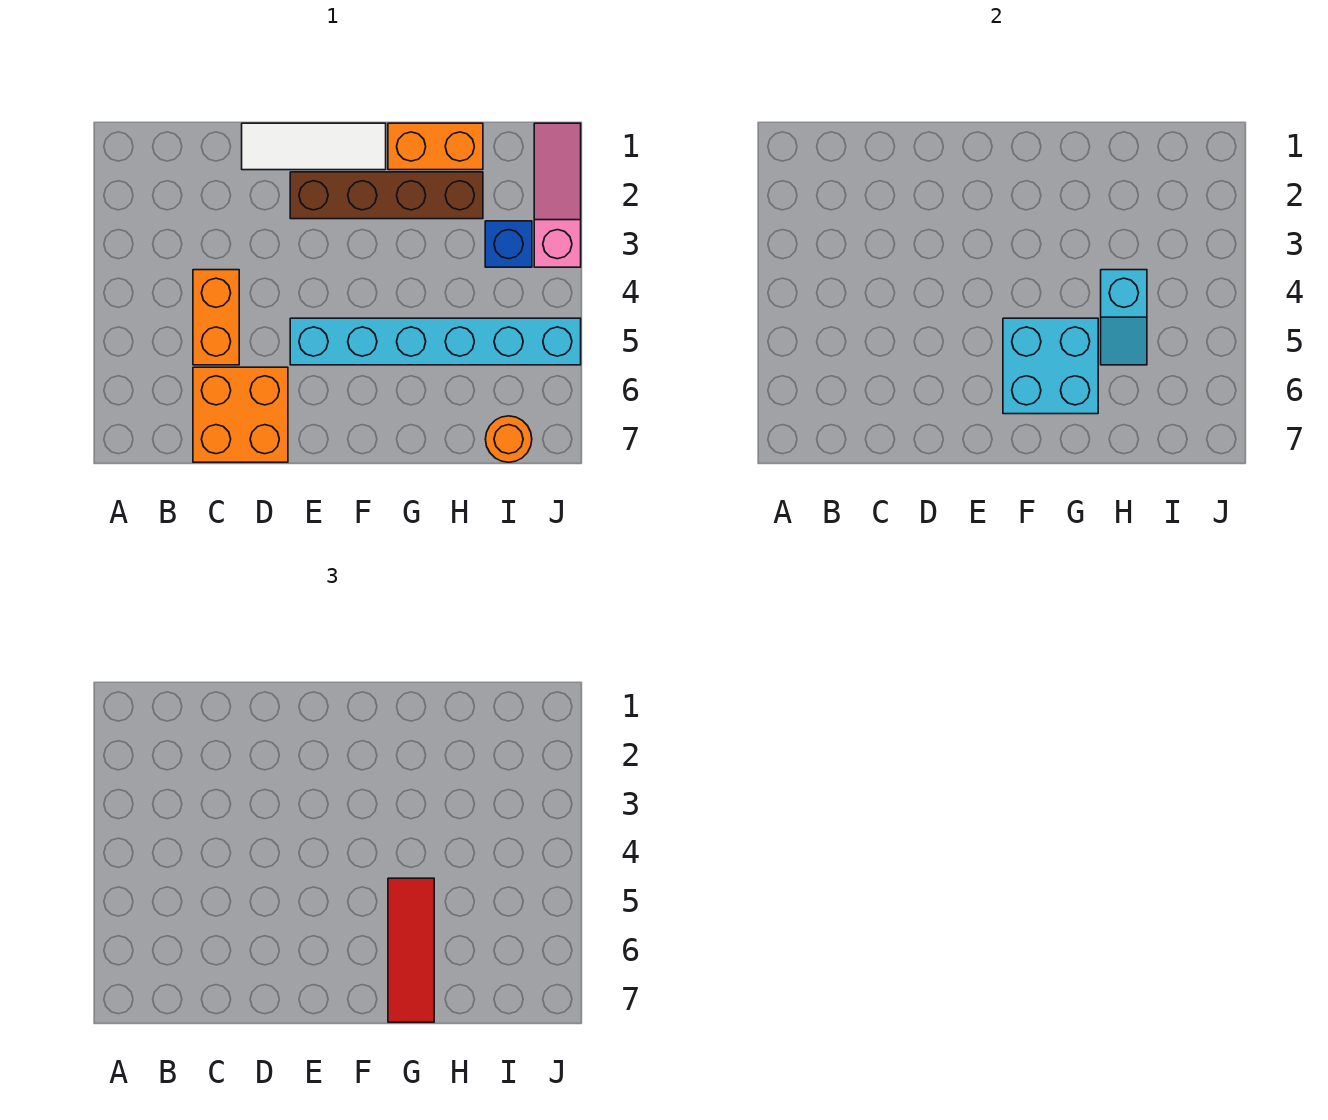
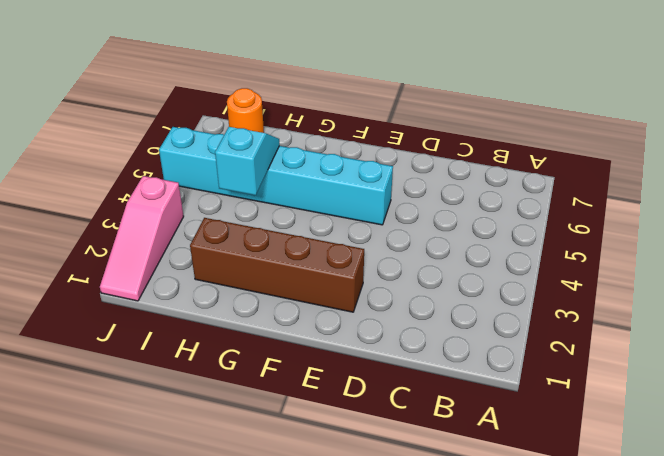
none -> orange brick C4:C5 level 1
none -> orange brick C6:D7 level 1
none -> white tile D1:F1 level 1

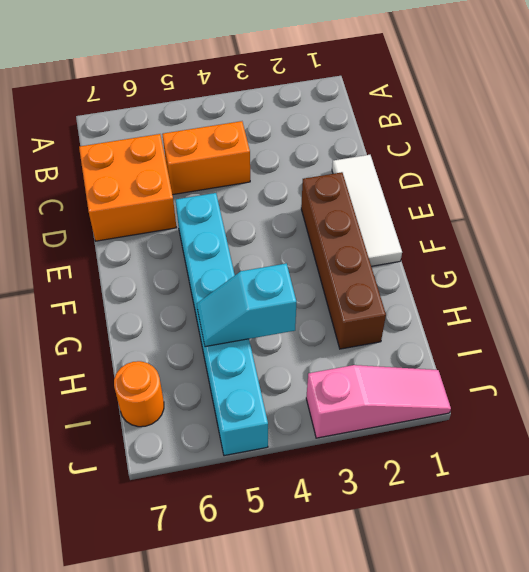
none -> orange brick G1:H1 level 1
none -> blue brick I3 level 1
none -> cyan brick F5:G6 level 2

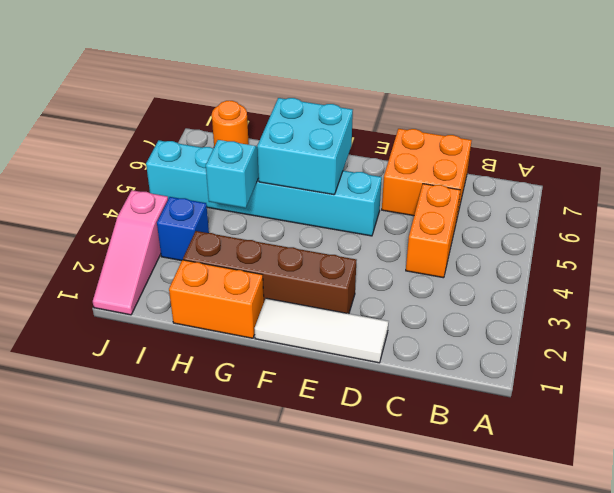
none -> red tile G5:G7 level 3

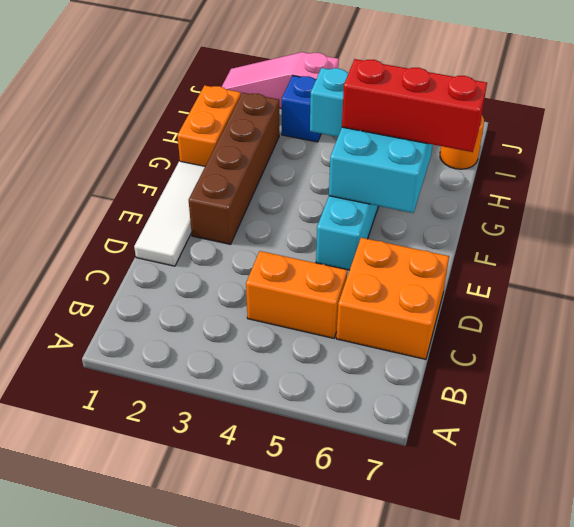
red brick G5:G7 level 3 -> red tile G5:G7 level 3

